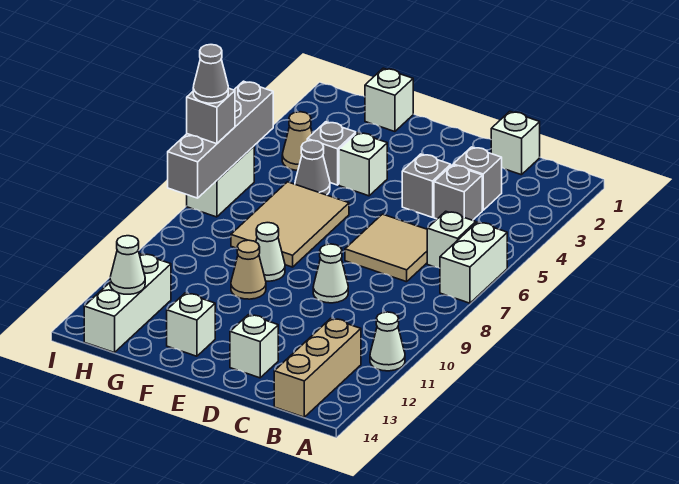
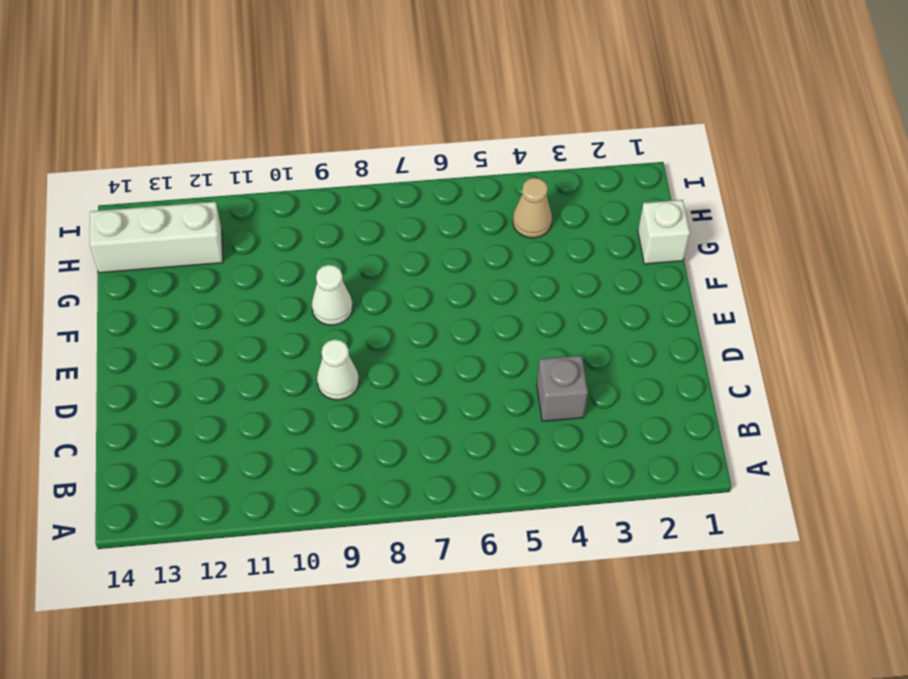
none -> white brick A6:A7 level 1
none -> white cone A11 level 1
none -> white brick B6 level 1

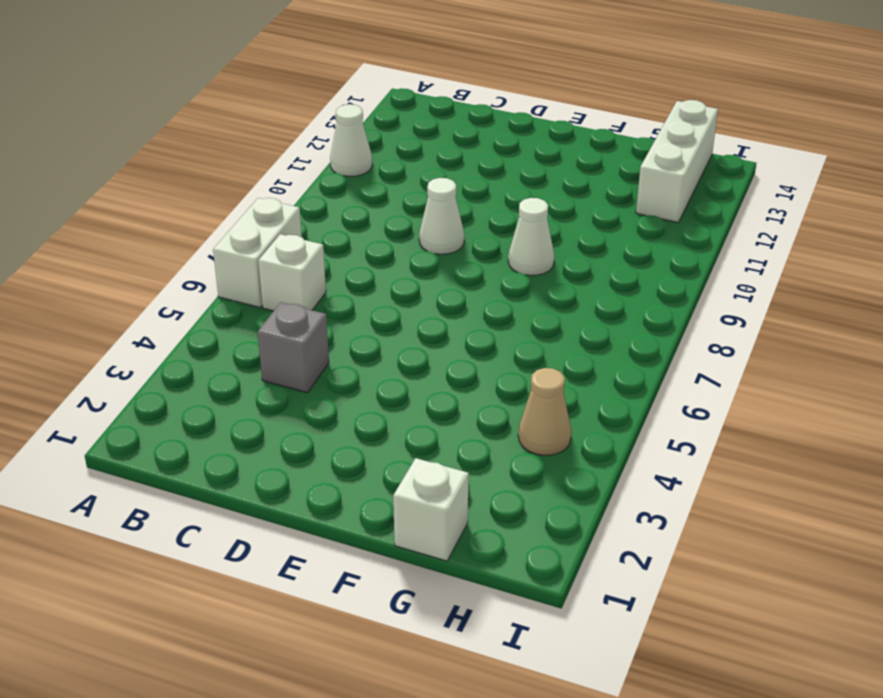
none -> tan brick B12:B14 level 1
none -> white brick C1 level 1
none -> grey brick C3 level 1

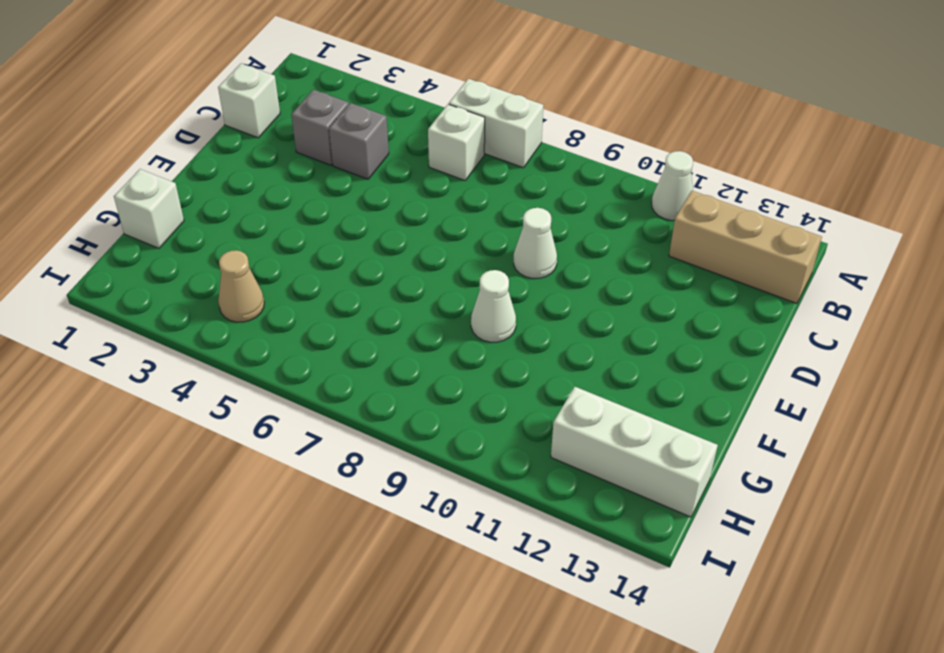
none -> tan tile C6:D7 level 1
none -> grey brick D4 level 1
none -> white brick D13 level 1

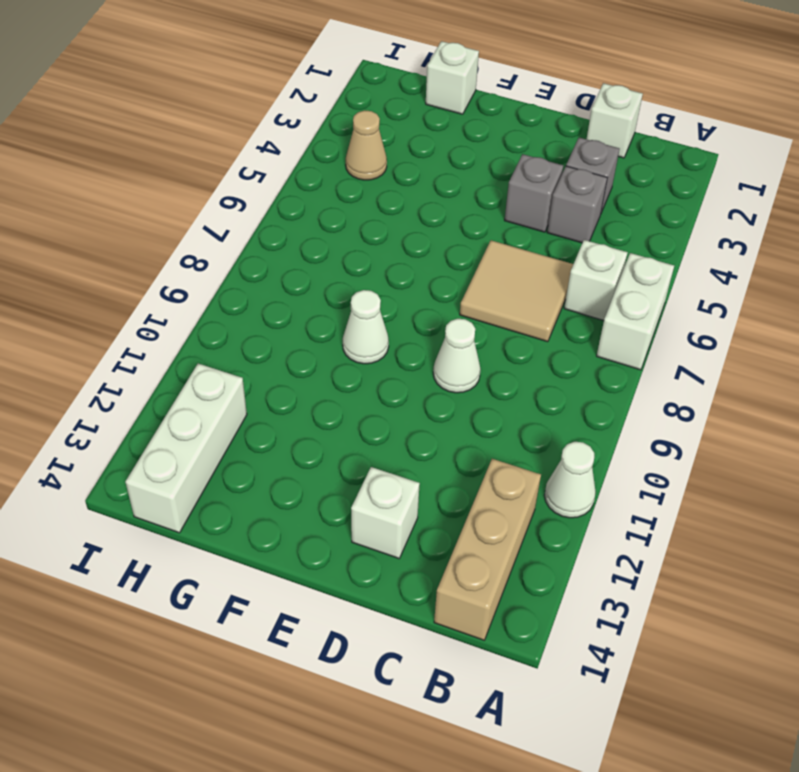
none -> white brick F4 level 1
none -> tan tile F6:G8 level 1
none -> tan cone F10 level 1

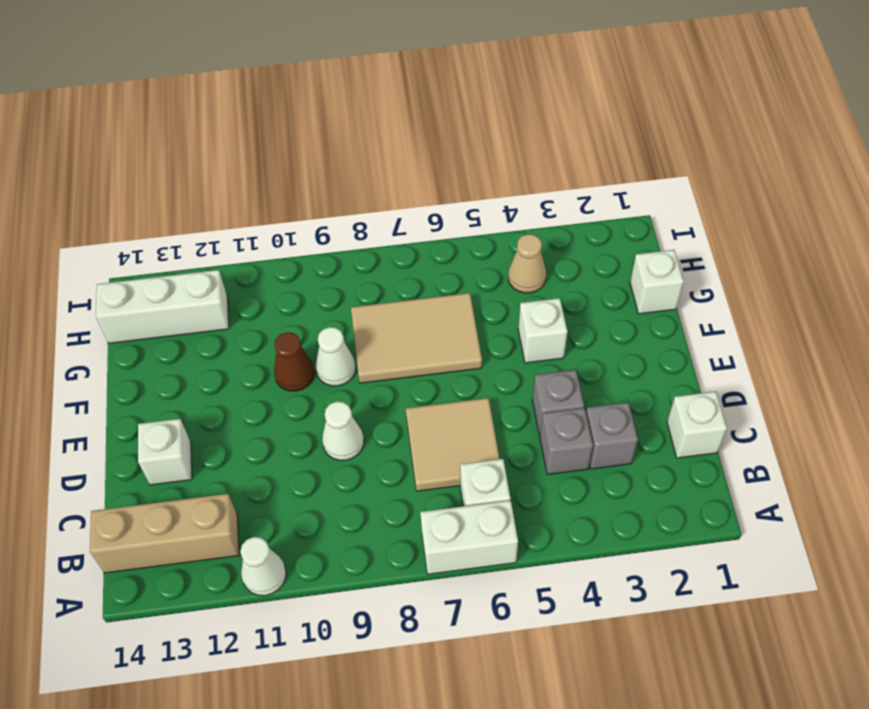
brown cone F10 level 1 -> tan cone F10 level 1
none -> white brick F13 level 1
none -> grey brick G4 level 1
none -> grey cone G5 level 1

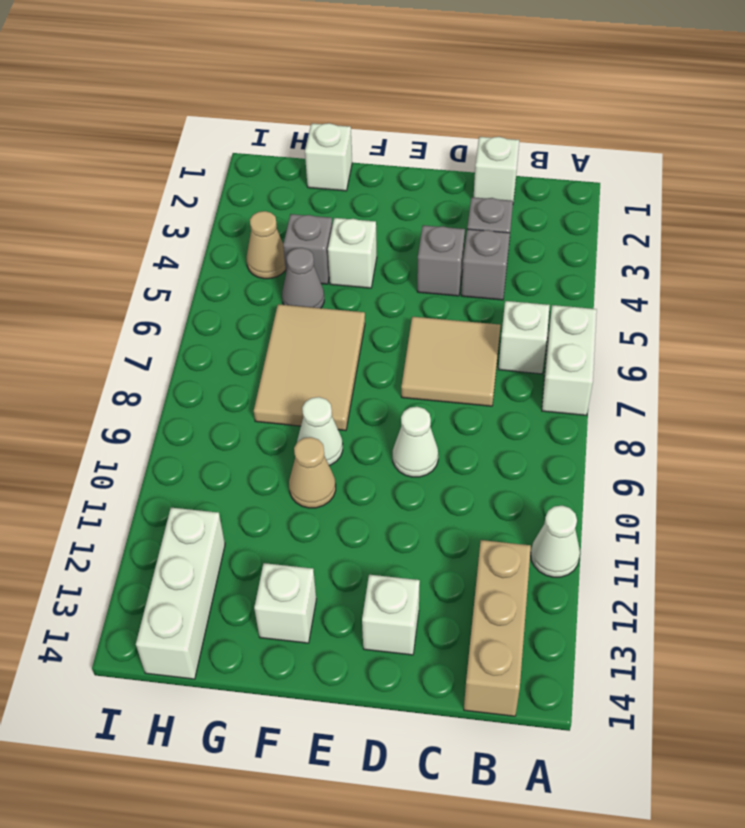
none -> white brick I6:I7 level 1
none -> white cone H13 level 2
none -> grey brick I5:I8 level 2

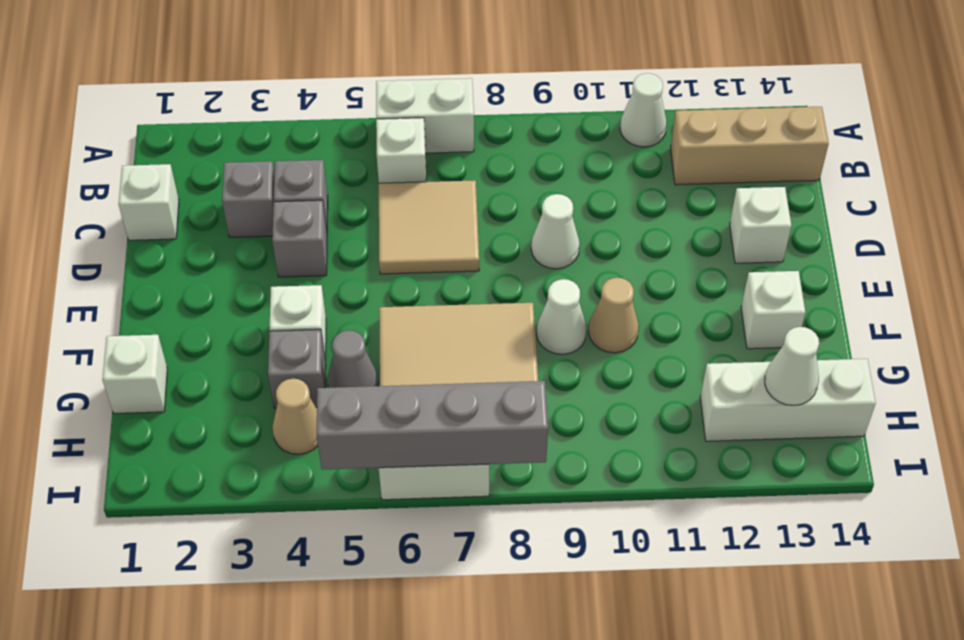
none -> grey brick I7 level 3
none -> grey cone I7 level 4

